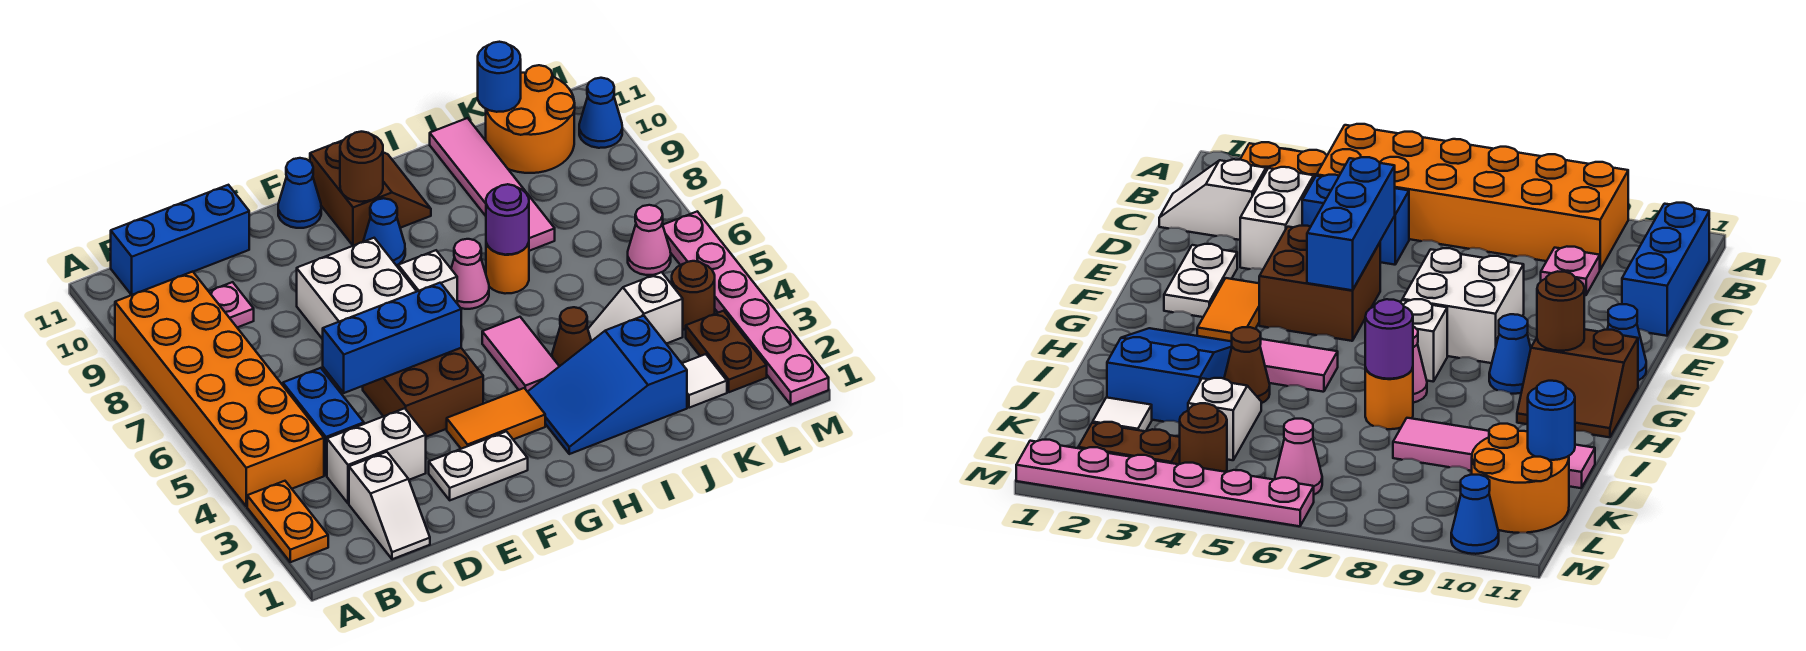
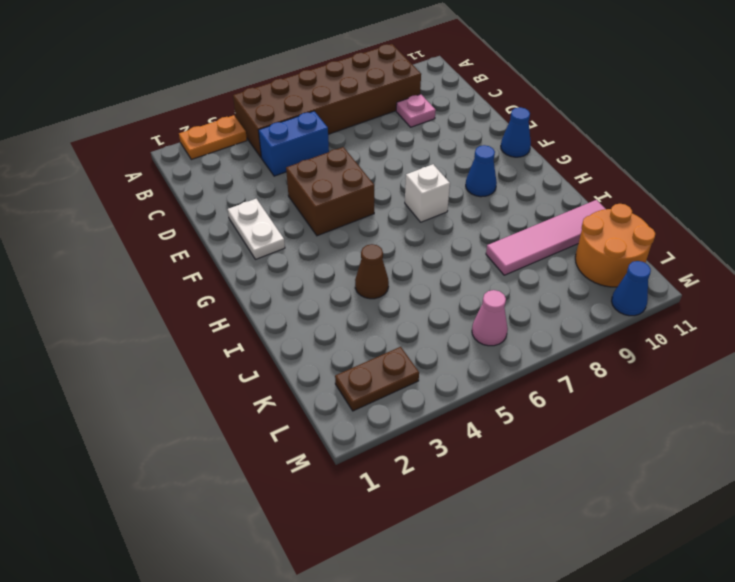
brown brick A4:B9 level 1 -> orange brick A4:B9 level 1
none -> blue brick B11:D11 level 1
none -> white slope C1:C2 level 1 top 2
none -> white brick C3:D3 level 1
none -> white brick E7:F8 level 1

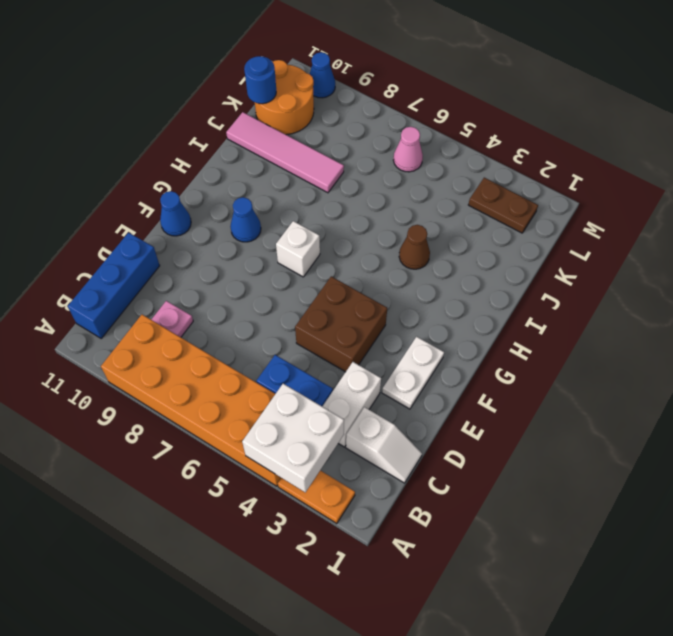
white brick A3:B4 level 2 -> white brick E7:F8 level 1
none -> orange tile F3:G3 level 1
none -> brown slope G10:H11 level 1 top G
none -> blue slope H2:J3 level 1 top J
none -> pink tile H4:H5 level 1

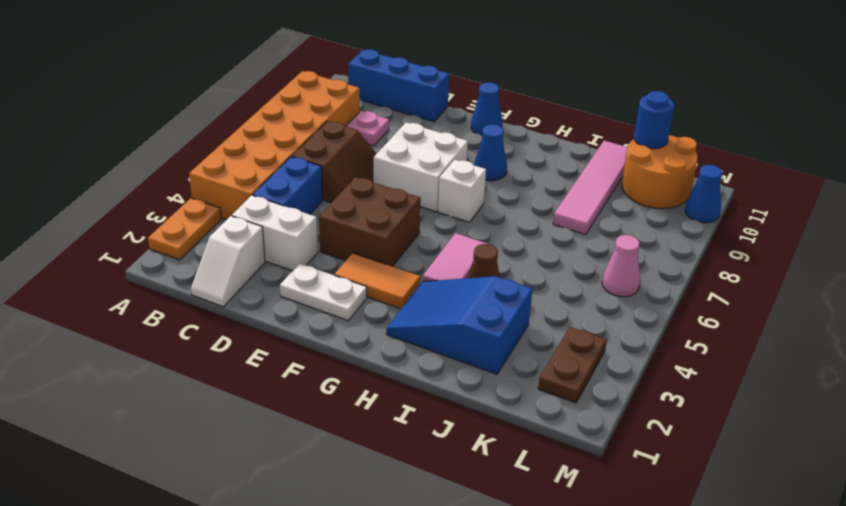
brown slope C6:D7 level 1 top C -> brown slope G10:H11 level 1 top G
none -> pink cone H7 level 1
none -> orange round brick I7 level 1
none -> white slope J4:K4 level 1 top K
none -> white tile K2 level 1

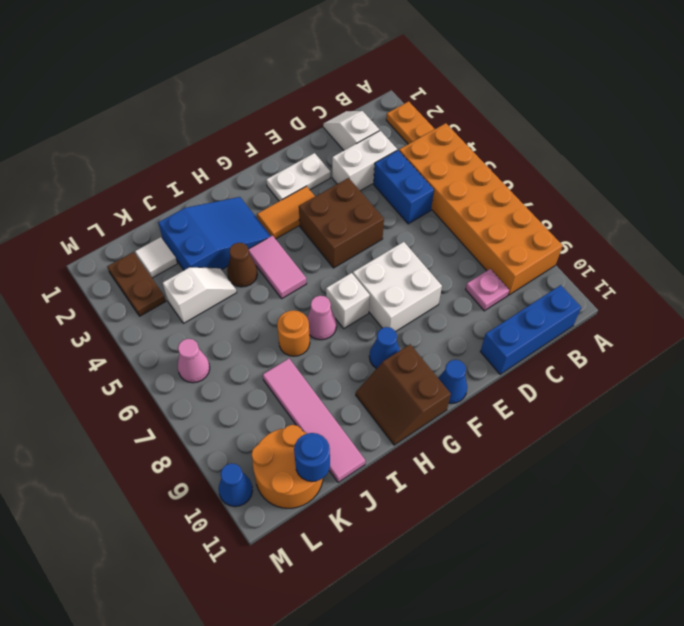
none -> brown round brick L4 level 1
none -> pink plate M1:M6 level 1
none -> blue brick D5:F5 level 2
none -> brown round brick G10 level 2

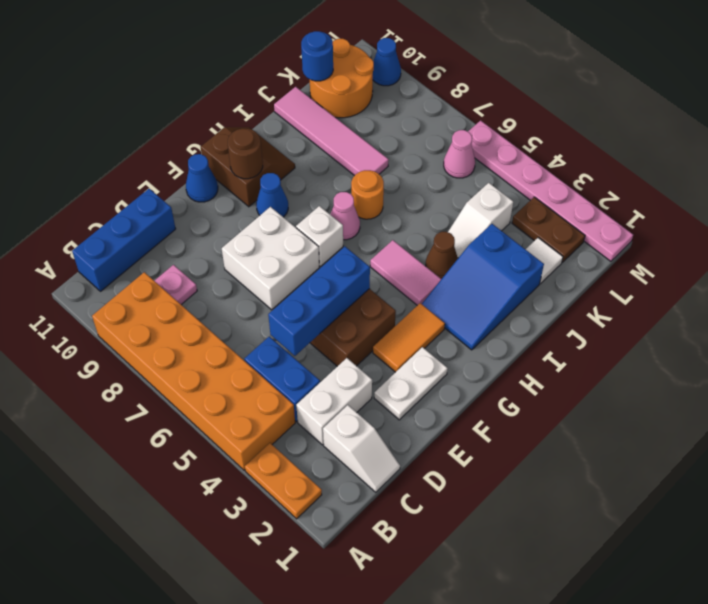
none -> brown round brick L4 level 1
none -> purple round brick I7 level 2

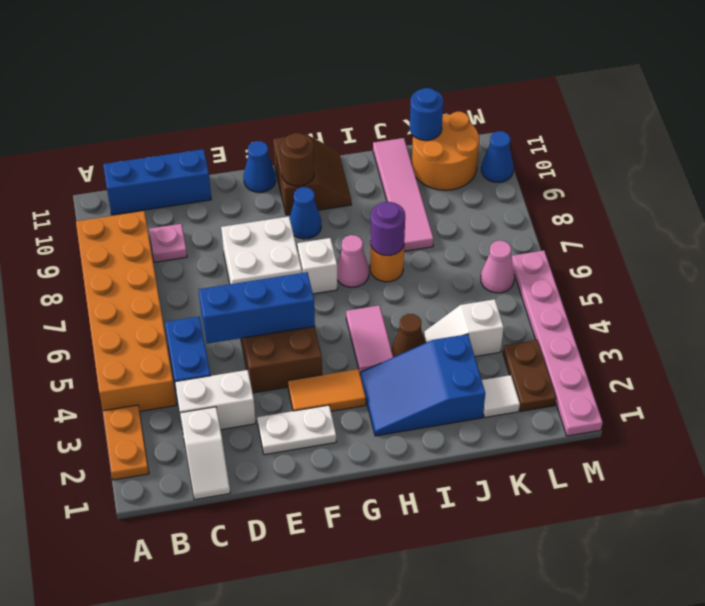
none -> brown round brick L4 level 1

